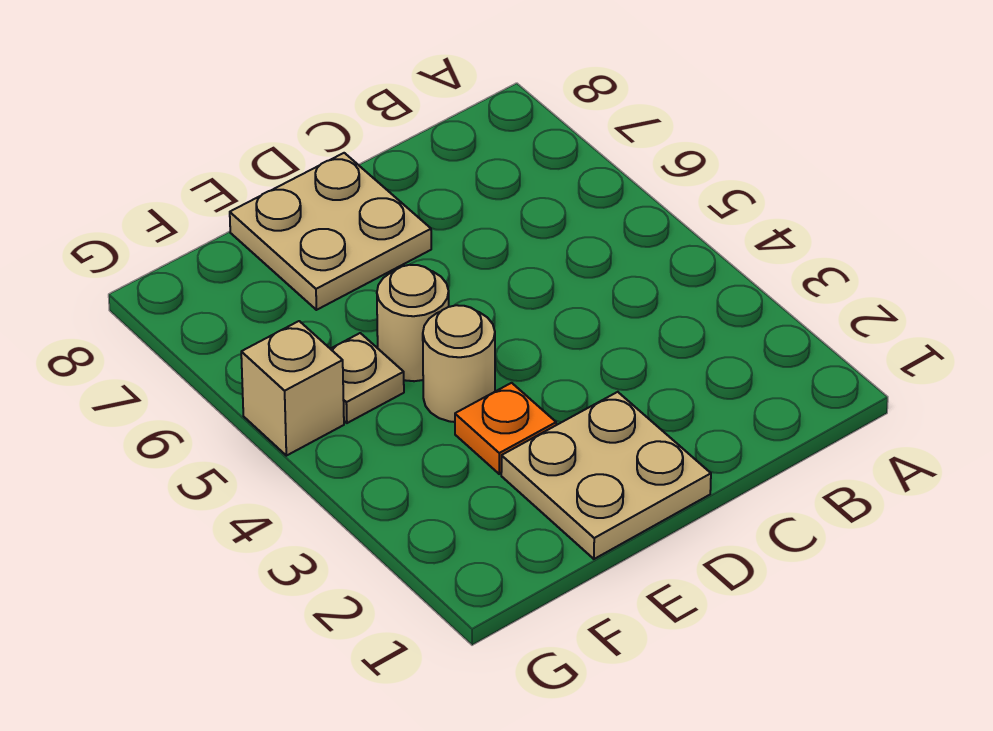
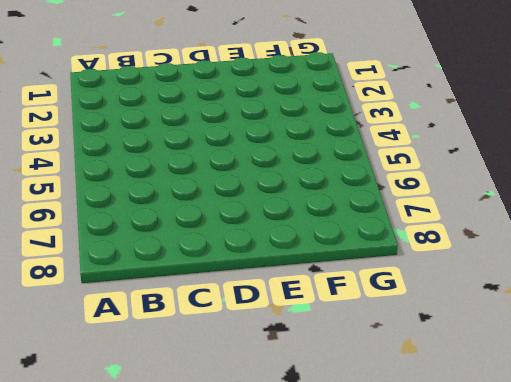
none -> tan plate D1:E2 level 1
none -> tan plate D7:E8 level 1

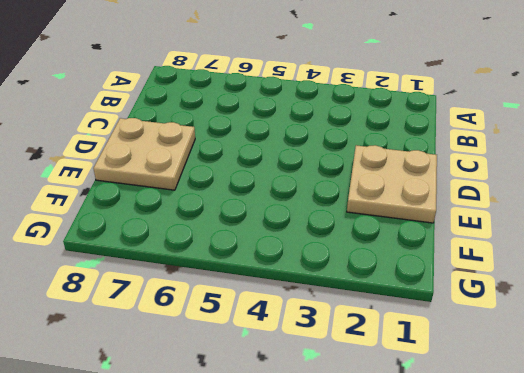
none -> orange plate E3 level 1
none -> tan round brick E4 level 1

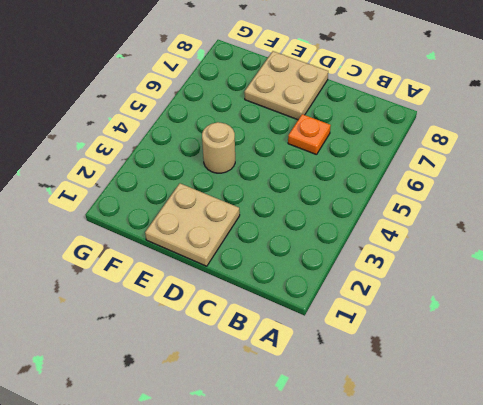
orange plate C6 level 1 -> orange plate E3 level 1
none -> tan round brick E5 level 1
none -> tan plate F5 level 1

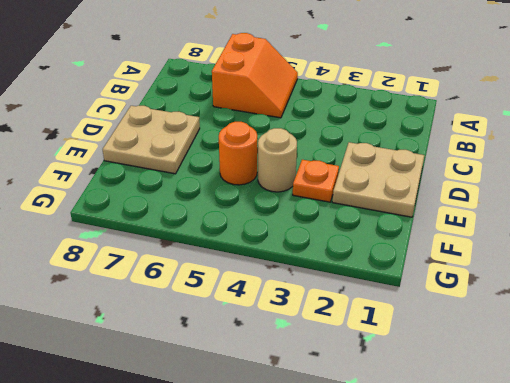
orange slope A5:B6 level 1 top 6 -> none
orange round brick E5 level 1 -> tan round brick E5 level 1
none -> tan plate F5 level 1
none -> tan brick G5 level 1

